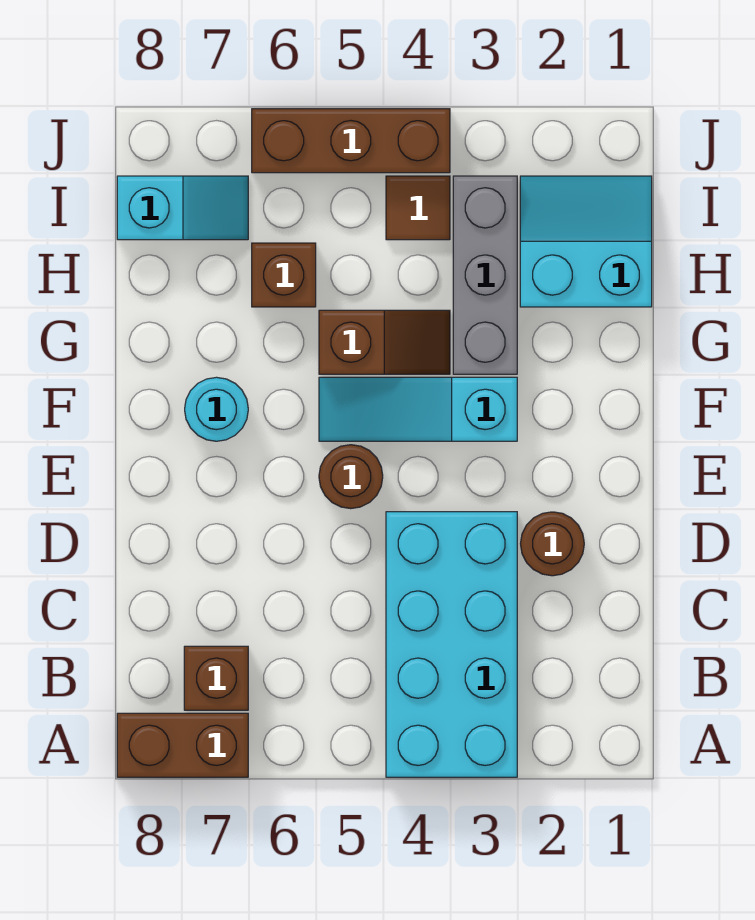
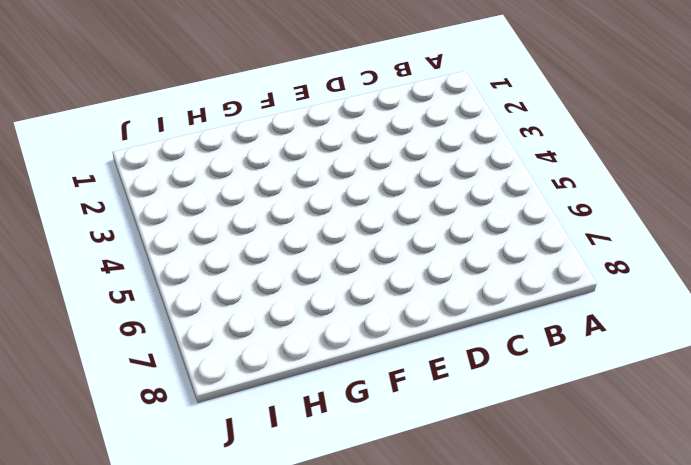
none -> cyan brick A3:D4 level 1
none -> brown brick A7:A8 level 1
none -> brown brick B7 level 1

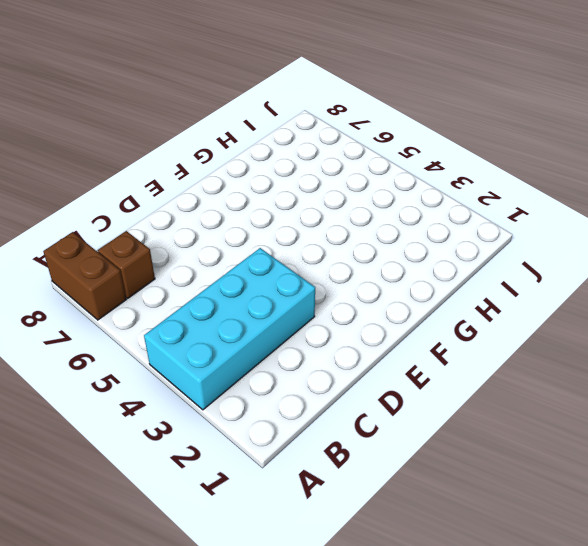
none -> brown round brick D2 level 1
none -> brown round brick E5 level 1
none -> cyan slope F3:F5 level 1 top 3

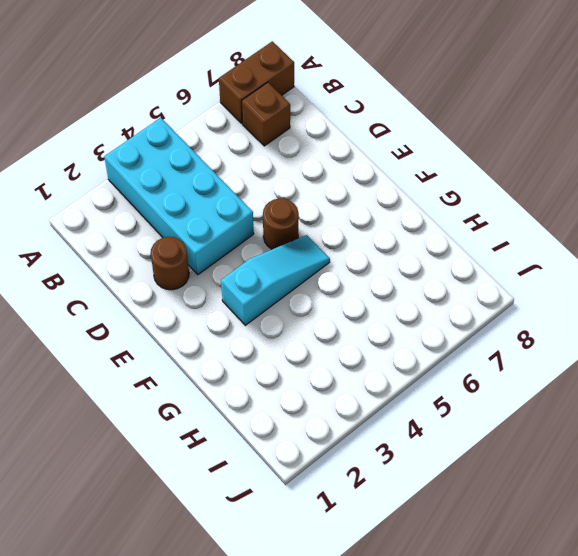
none -> cyan round brick F7 level 1
none -> grey brick G3:I3 level 1
none -> brown slope G4:G5 level 1 top 5

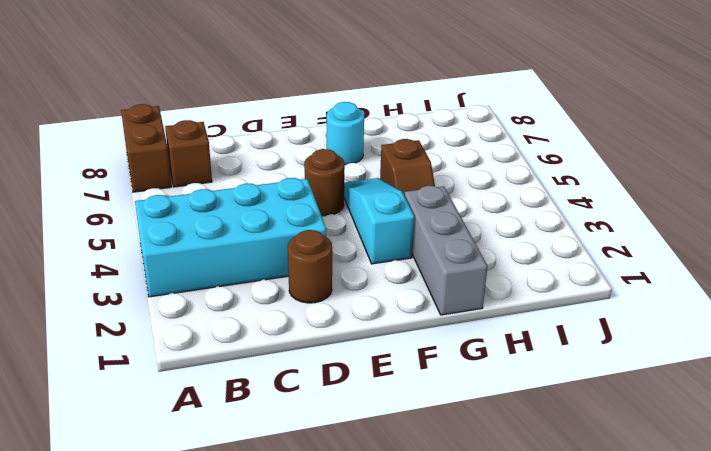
grey brick G1:G3 level 1 -> grey brick G3:I3 level 1
none -> cyan slope H1:I2 level 1 top H
none -> brown brick H6 level 1
none -> brown tile I4 level 1

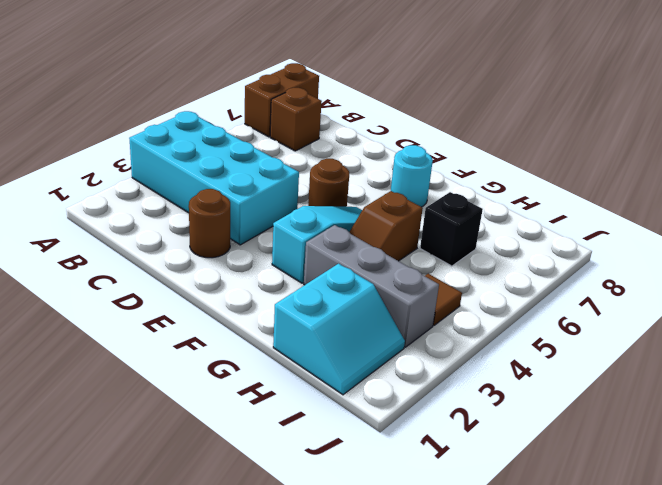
black brick H6 level 1 -> brown brick H6 level 1
none -> cyan slope I7:I8 level 1 top 8
none -> brown brick J4:J6 level 1

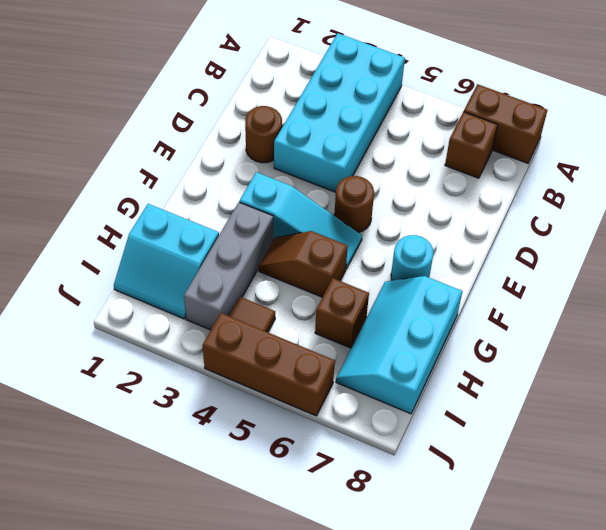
cyan slope G7:I8 level 1 top 8 -> cyan slope I7:I8 level 1 top 8

